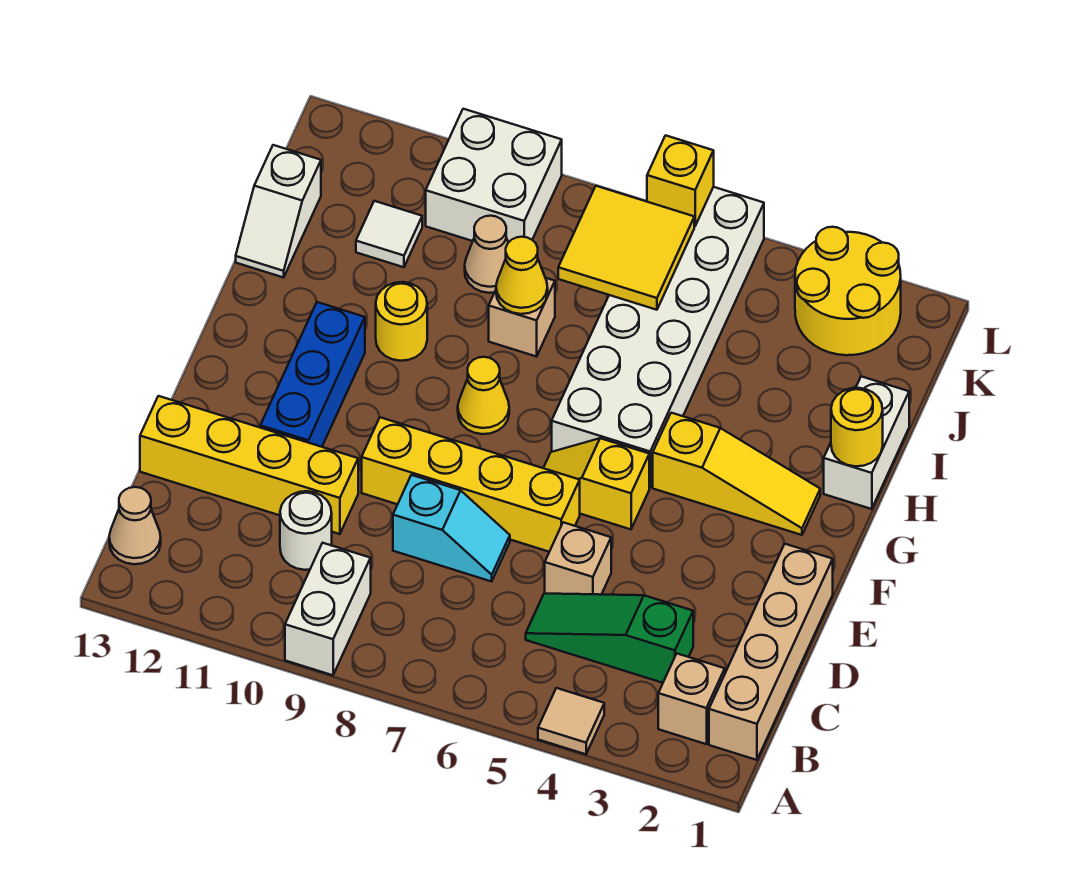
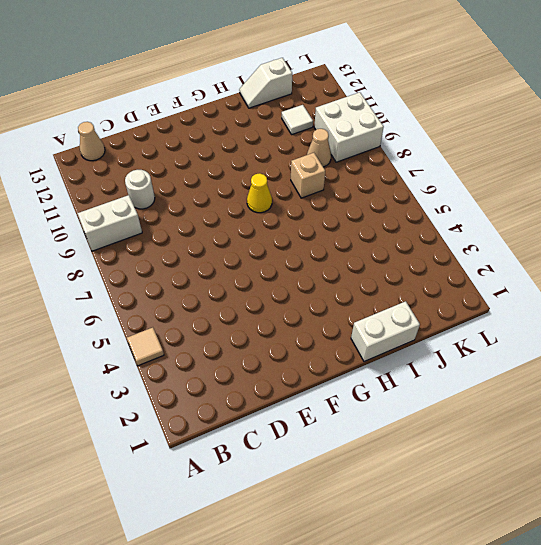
none -> tan brick B1:E1 level 1
none -> tan brick B2 level 1
none -> green slope C3:C5 level 1 top 3

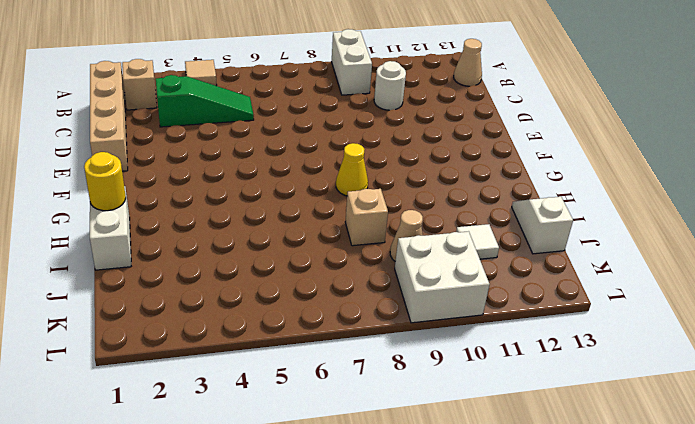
none -> tan brick D5 level 1
none -> cyan slope D7:D8 level 1 top 8
none -> yellow brick D10:D13 level 1

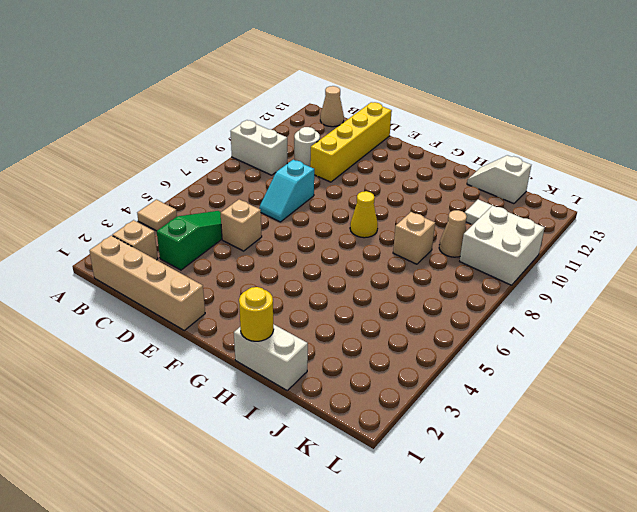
none -> yellow brick E6:E9 level 1
none -> blue brick E11:G11 level 1
none -> yellow slope F5:F6 level 1 top 5

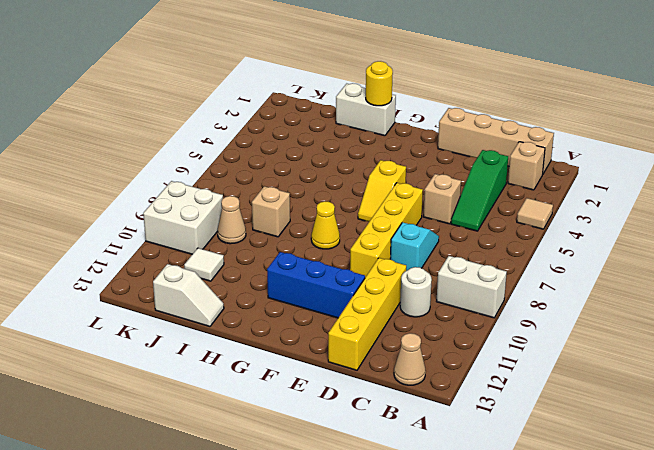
none -> yellow slope G2:G4 level 1 top 4
none -> white brick G5:L6 level 1
none -> yellow round brick H10 level 1

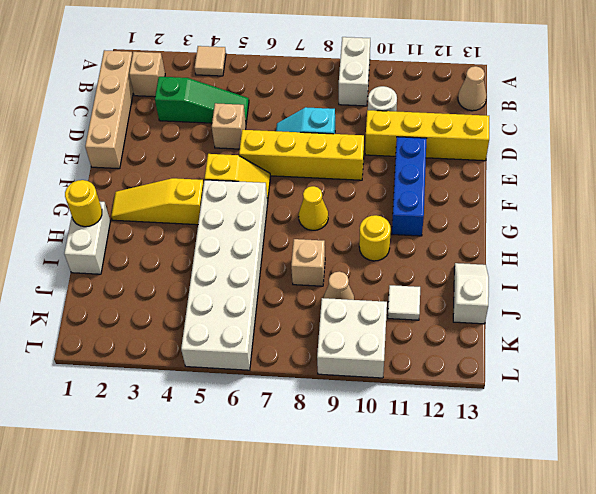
none -> yellow round brick K2:L3 level 1
none -> yellow cone I8 level 2
none -> yellow tile J6:K7 level 2

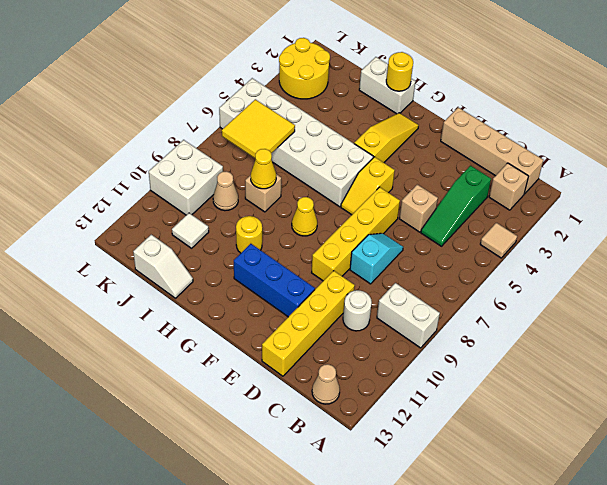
none -> yellow brick L6 level 2

